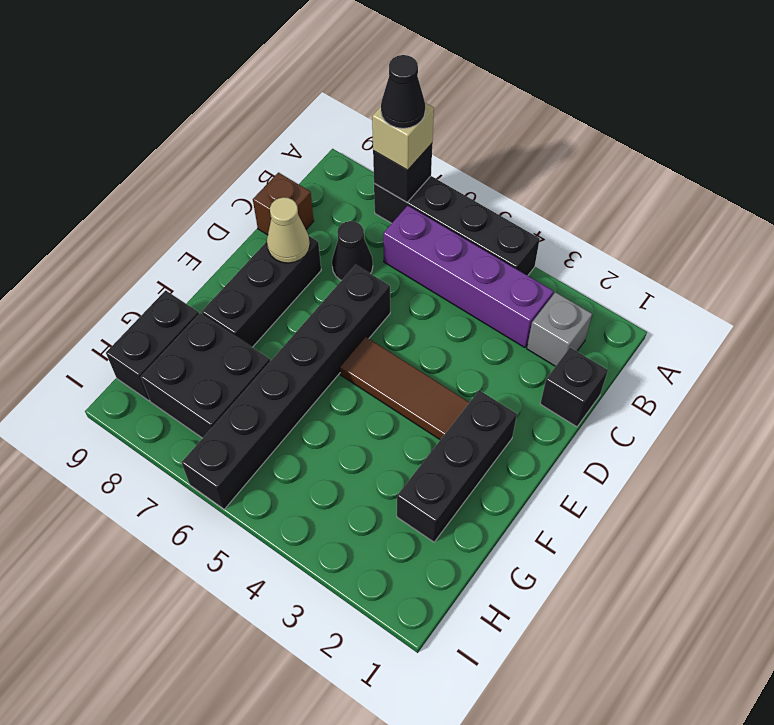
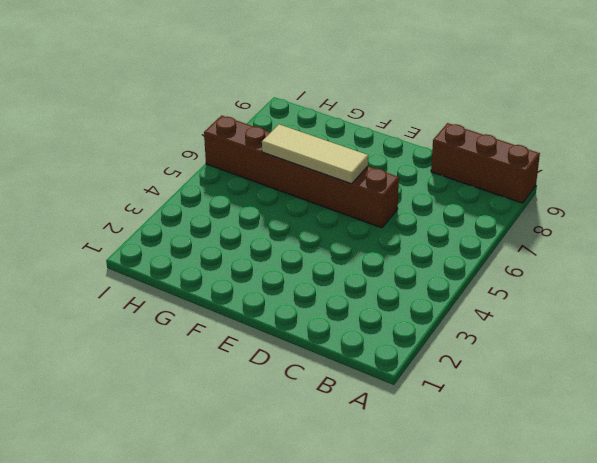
brown brick A9:C9 level 1 -> brown brick C9 level 1
brown brick D6:I6 level 1 -> black brick D6:I6 level 1
tan tile E6:G6 level 2 -> none
none -> black brick A4:A7 level 1
none -> grey brick B2 level 1
none -> purple brick B3:B6 level 1

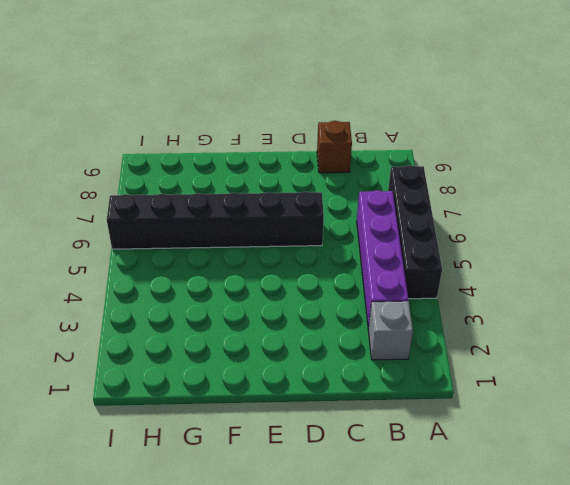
none -> black brick C1 level 1
none -> black cone C7 level 1
none -> black brick D8:F8 level 1

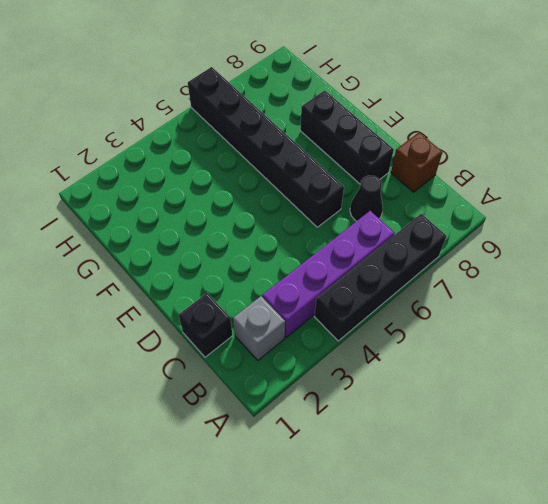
none -> black brick E2:G2 level 1
none -> brown tile E3:E5 level 1
none -> black brick G7:H8 level 1

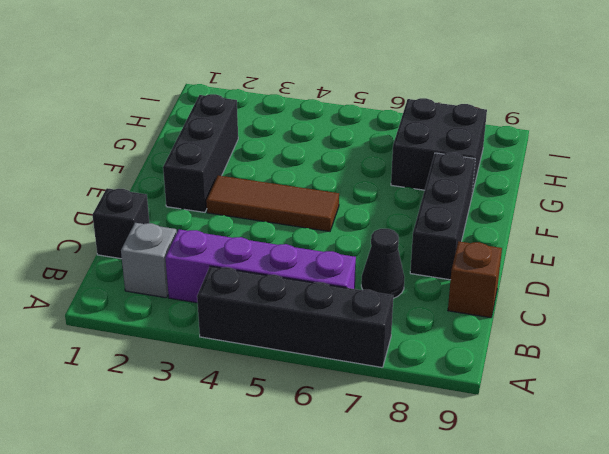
none -> black brick D6:I6 level 1
none -> black brick G9:H9 level 1
none -> black brick A7 level 2

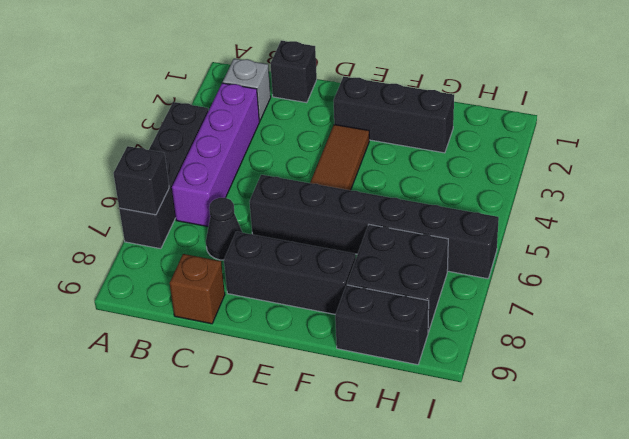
none -> tan cone D8 level 2
none -> tan brick A7 level 3
none -> black cone A7 level 4

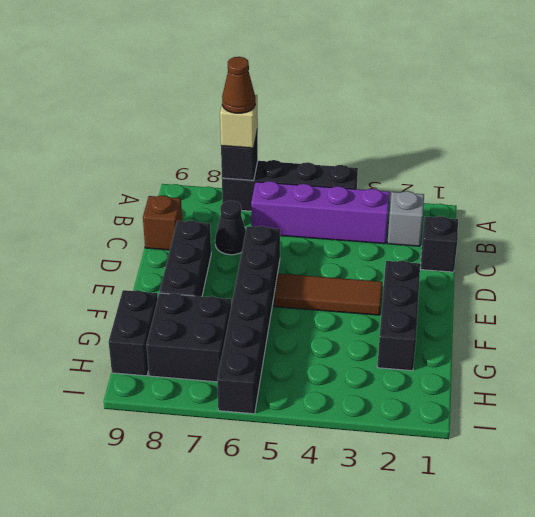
brown cone A7 level 4 -> black cone A7 level 4
none -> tan cone D8 level 2

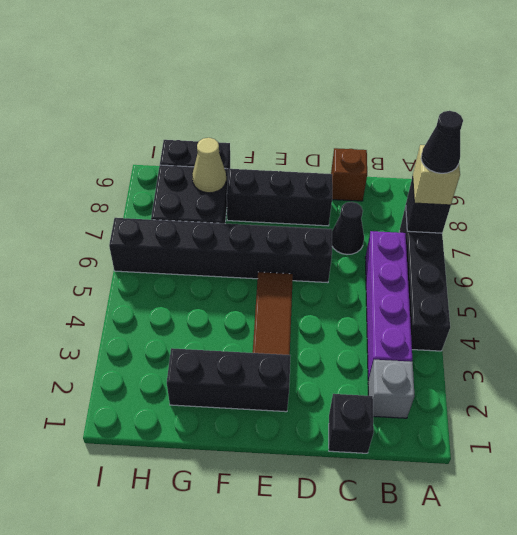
tan cone G8 level 2 -> tan cone D8 level 2

